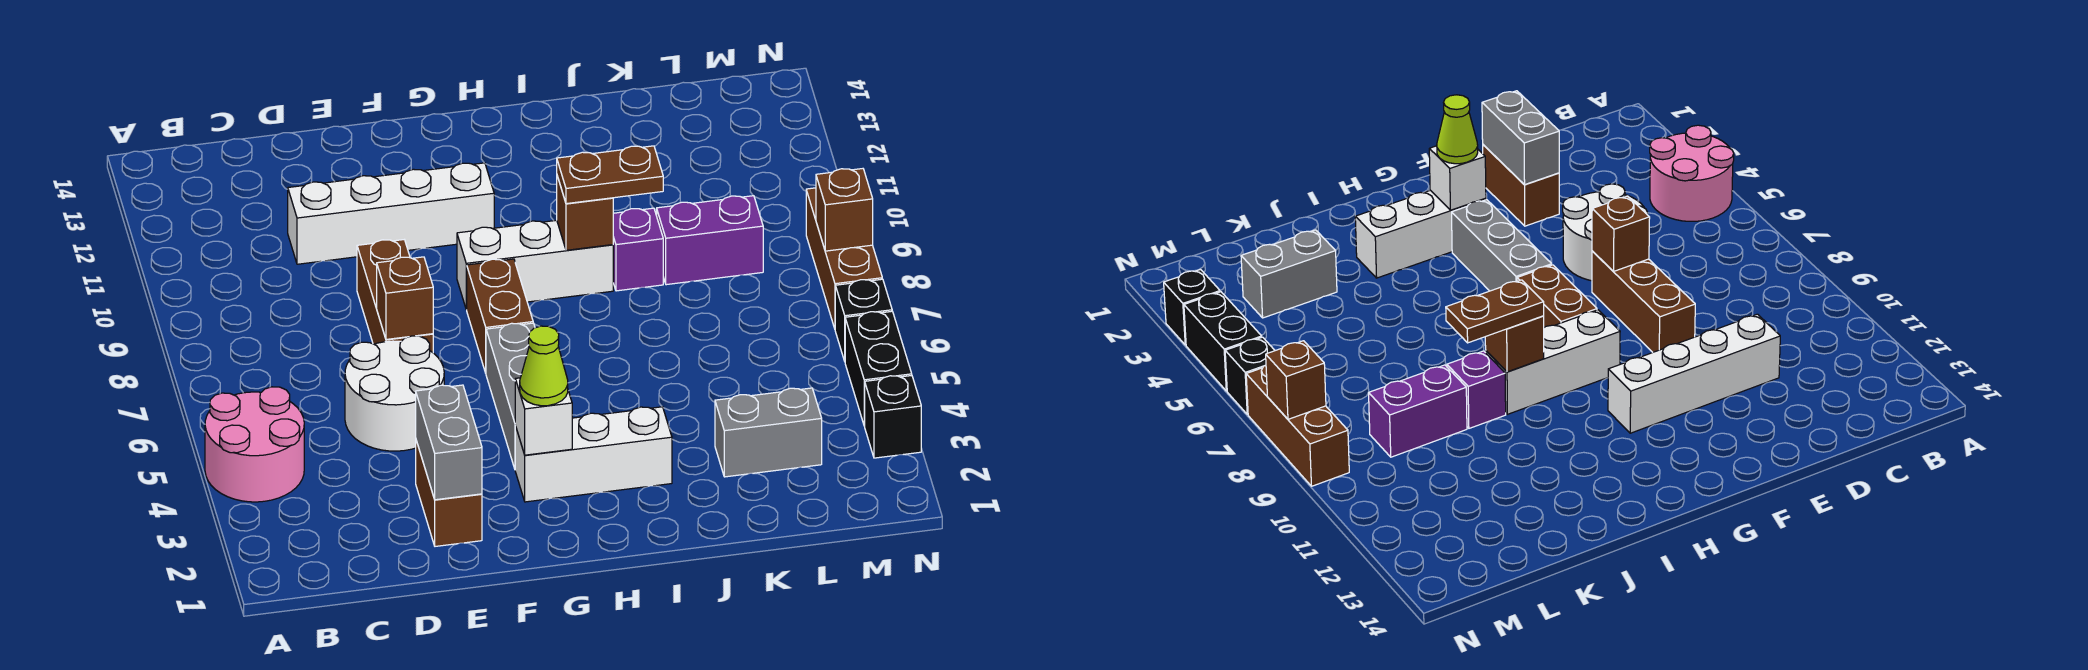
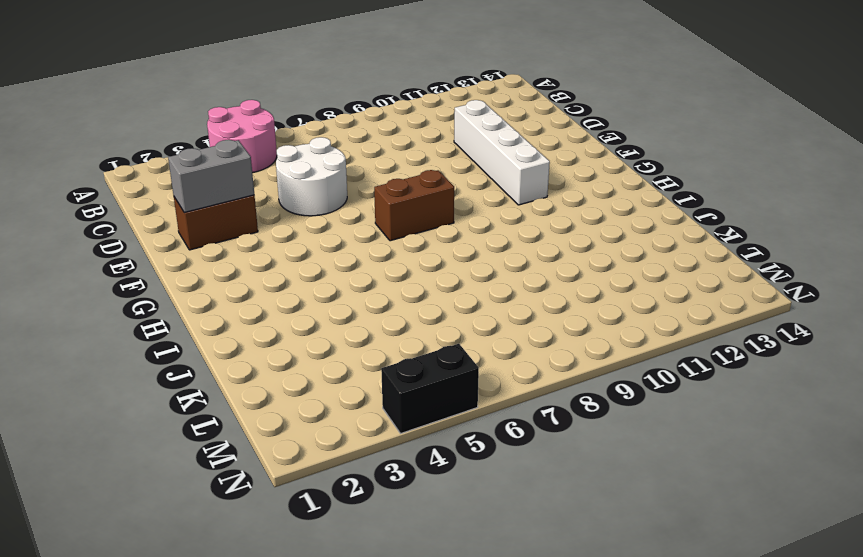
none -> brown brick E7:E9 level 1
none -> white brick G3:I3 level 1
none -> grey brick G4:G6 level 1

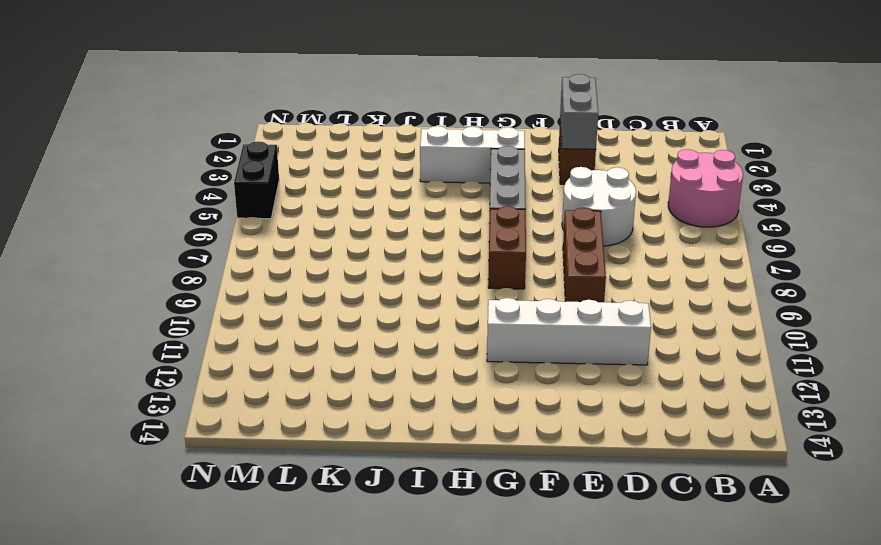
none -> white brick G9:I9 level 1
none -> purple brick J9 level 1
none -> grey brick K3:L3 level 1

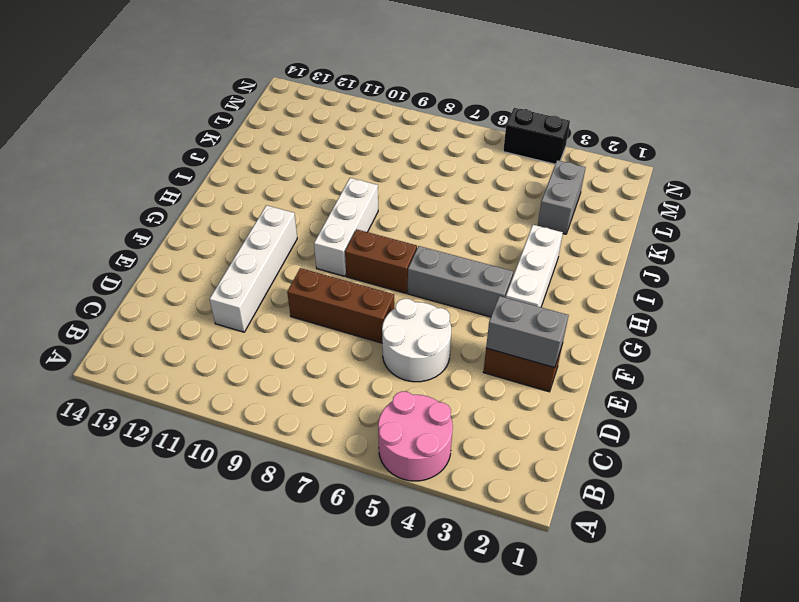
none -> purple brick J9 level 1
none -> purple brick K9:L9 level 1
none -> black brick N3 level 1

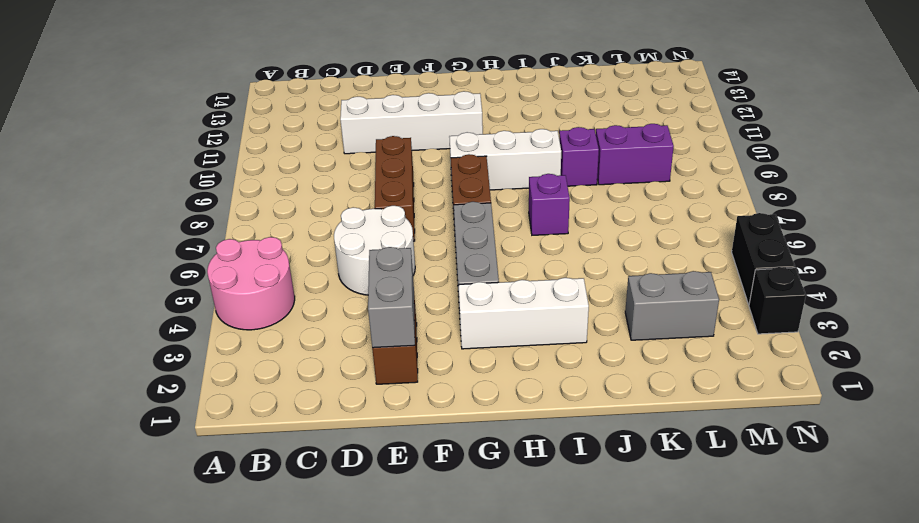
purple brick I7 level 1 -> none
none -> black brick N6 level 1
none -> brown brick N7:N9 level 1
none -> brown brick E7 level 2

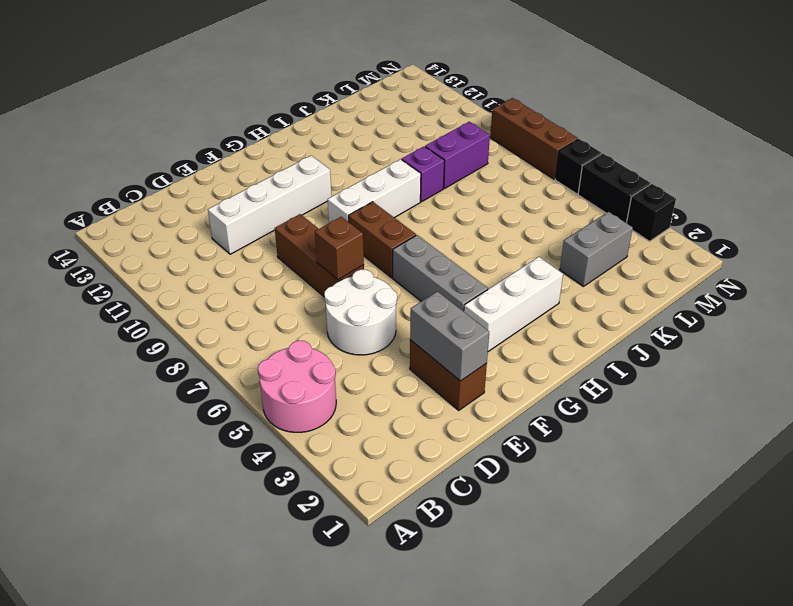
none -> white brick G3 level 2
none -> brown brick I9 level 2
none -> brown brick N8 level 2

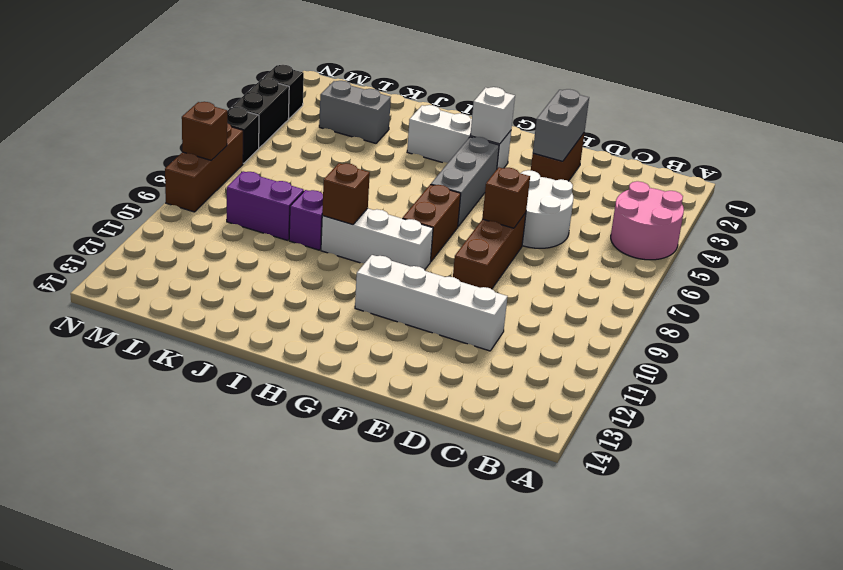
none -> lime cone G3 level 3
none -> brown plate I9:J9 level 3

